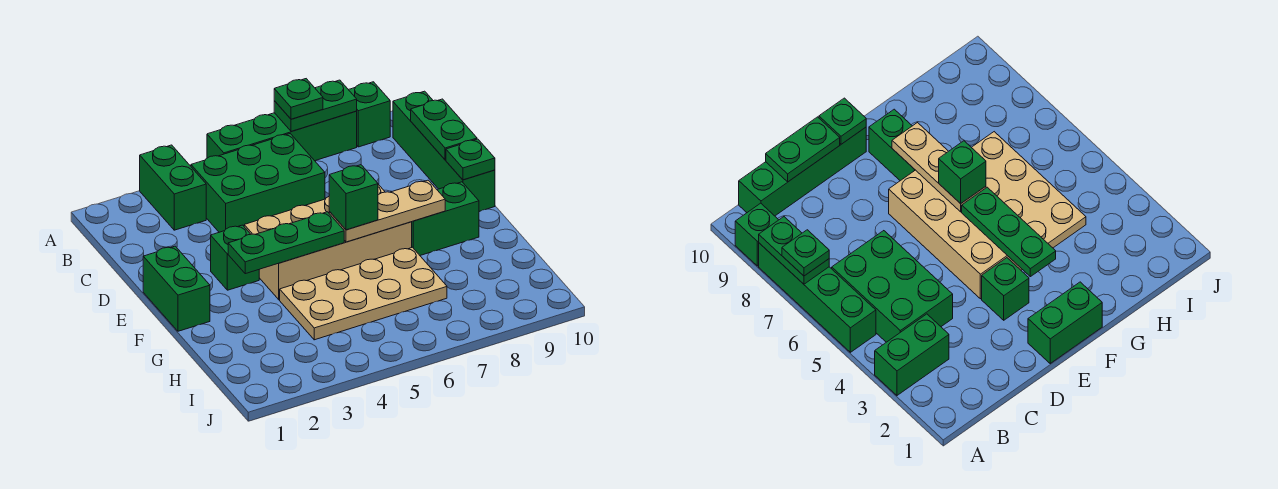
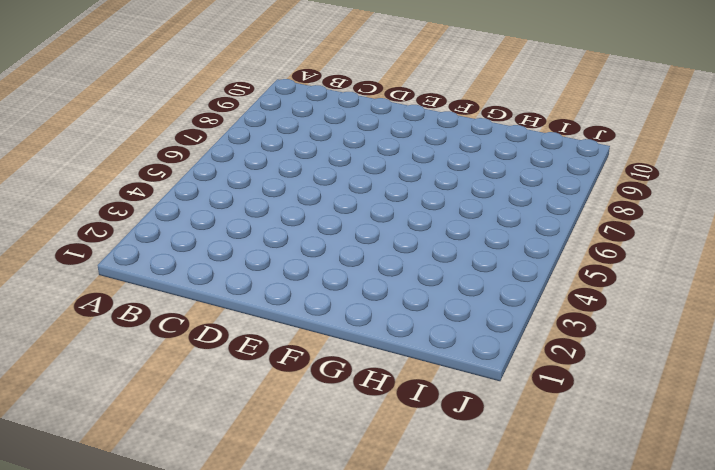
none -> green brick A3:B3 level 1
none -> green brick A5:A8 level 1
none -> green brick A9 level 1

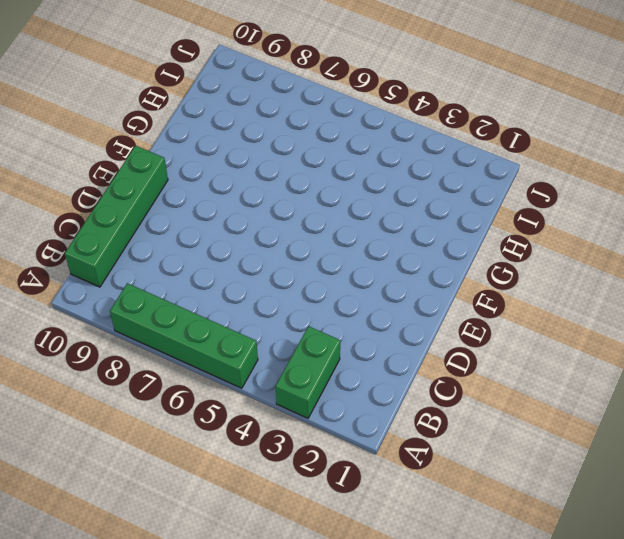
none -> green brick A9 level 1
none -> green brick B4:C6 level 1
none -> green brick E1:F1 level 1

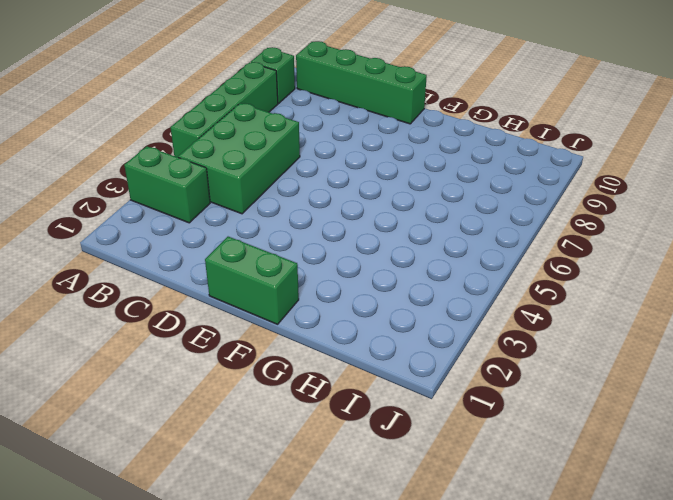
none -> green brick E3 level 1
none -> tan brick E4:F7 level 1
none -> green brick F8:F9 level 1

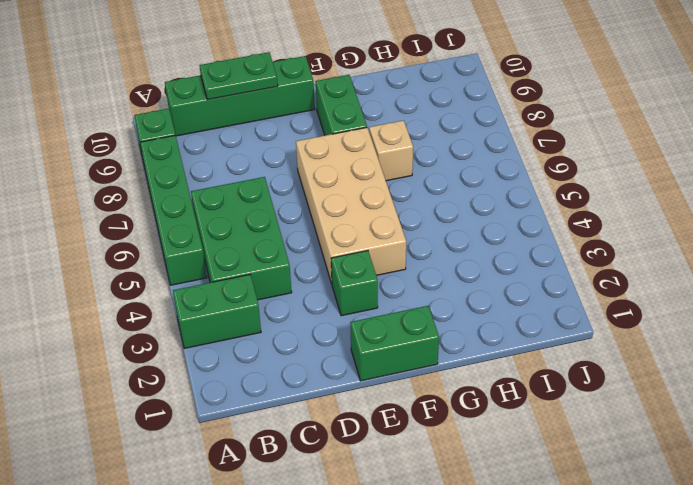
tan brick G7 level 1 -> tan plate G4:H7 level 1
none -> green plate A7:A8 level 2
none -> green plate E10 level 2
none -> green plate F3:F5 level 2

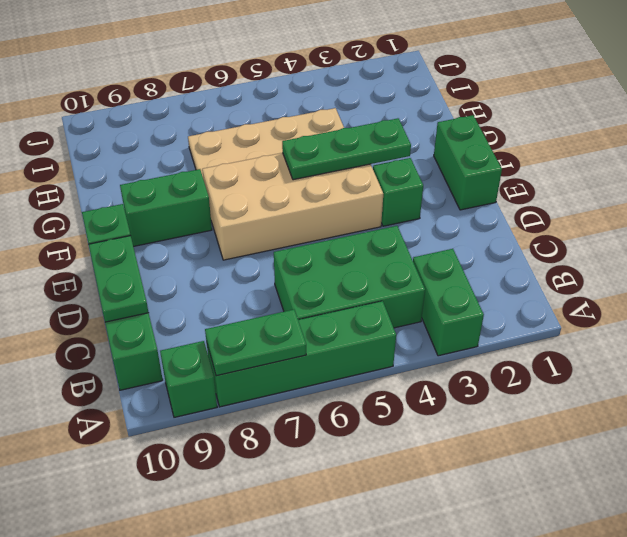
none -> tan plate F6:F8 level 2
none -> green plate A7 level 3
none -> green brick F6 level 3

